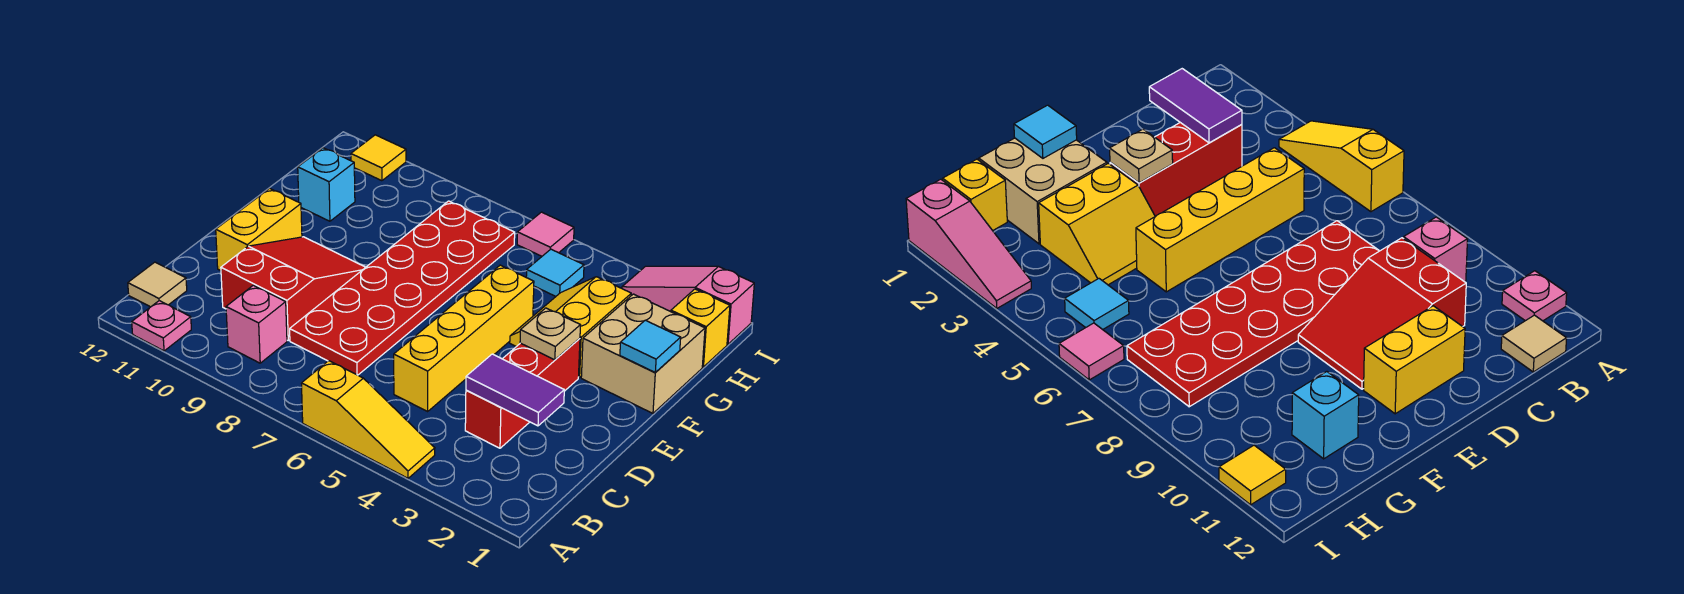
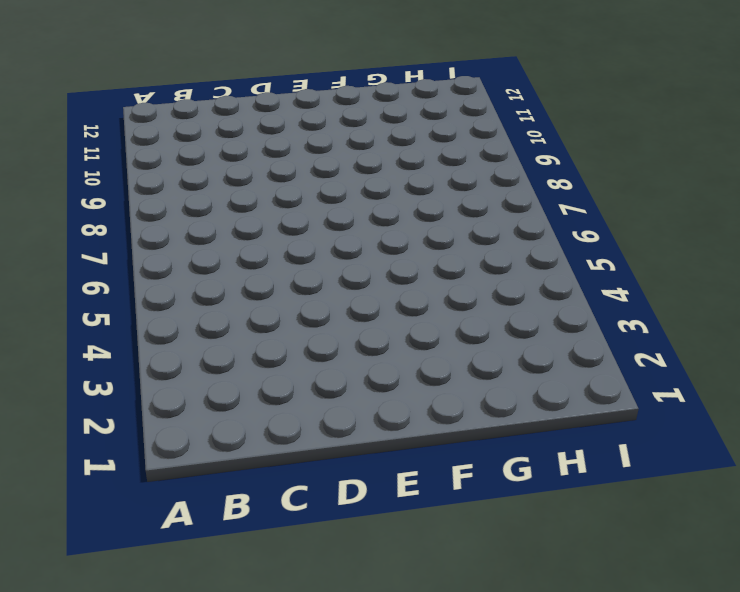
none -> yellow slope A4:A6 level 1 top 6
none -> pink plate A11 level 1
none -> pink brick B9 level 1

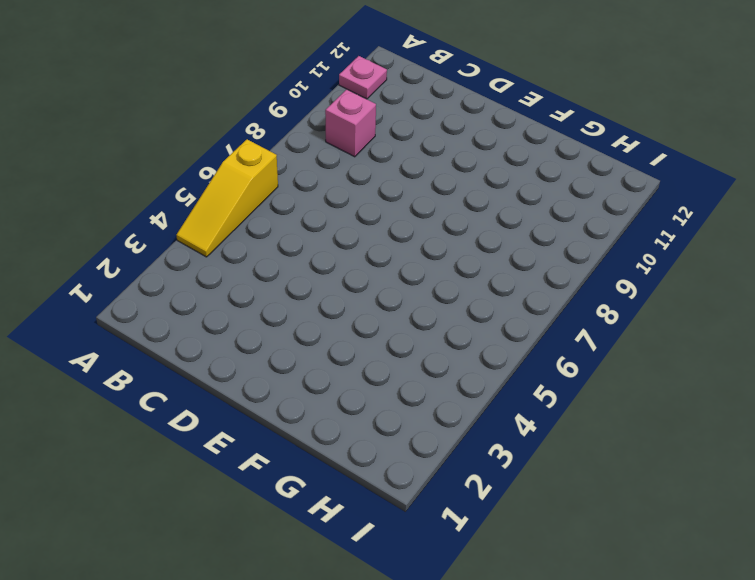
none -> tan tile B12 level 1
none -> red brick C3:E3 level 1
none -> yellow brick C5:F5 level 1

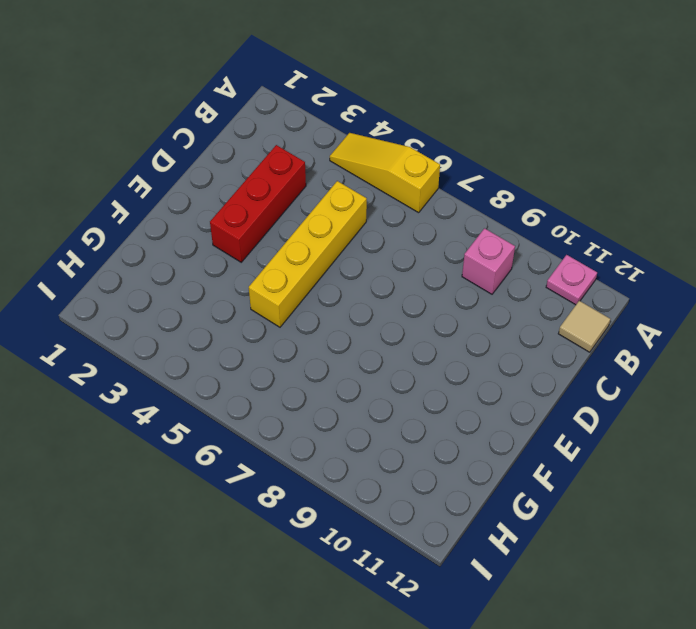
none -> red plate C7:H8 level 1
none -> red slope C9:E10 level 1 top C
none -> yellow brick D11:E11 level 1

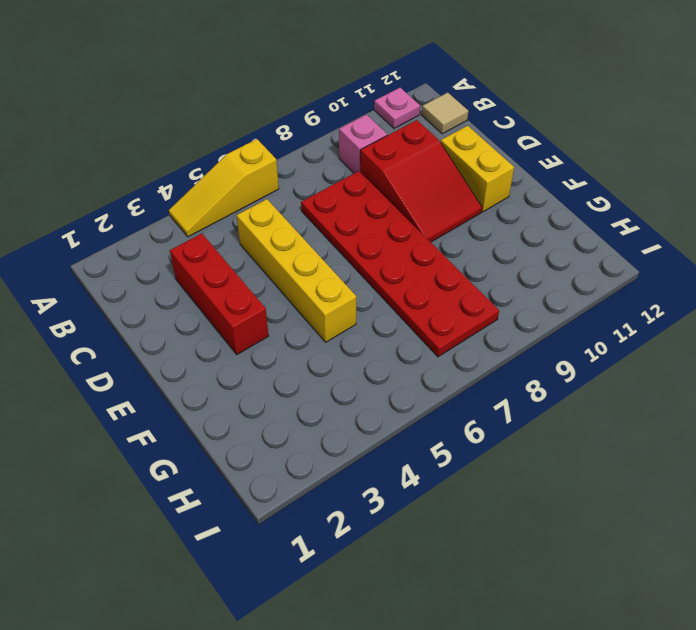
none -> tan brick F1:G2 level 1
none -> yellow slope F3:G4 level 1 top 3
none -> cyan brick G11 level 1

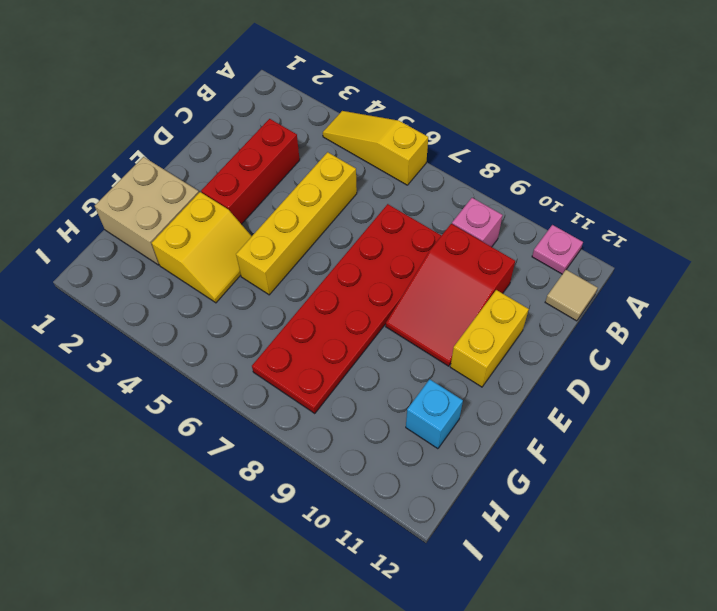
none -> yellow brick H1 level 1
none -> cyan tile H5 level 1
none -> pink slope I1:I3 level 1 top 1

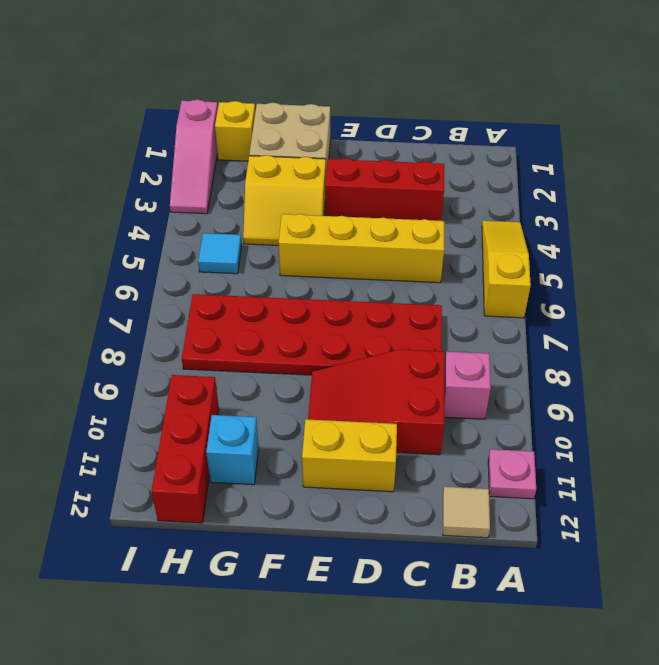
red brick H10:H12 level 1 -> none
none -> pink tile I6 level 1
none -> yellow tile I11 level 1
none -> purple tile C2:C3 level 2

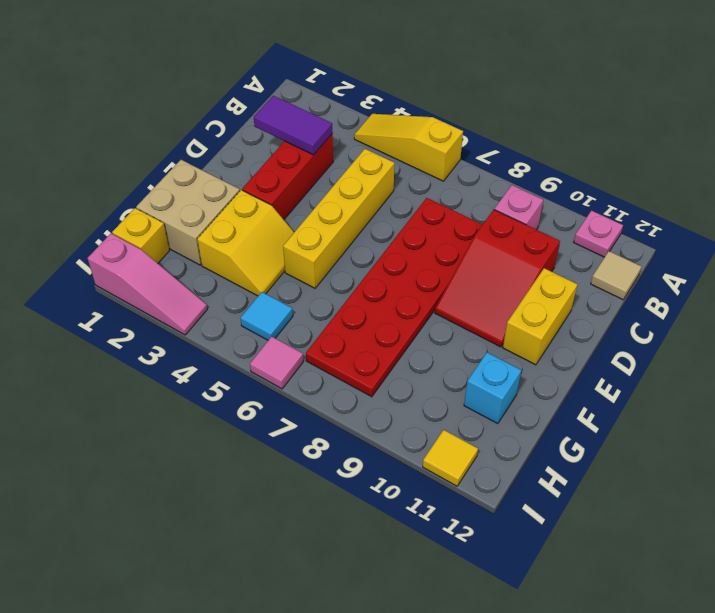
none -> tan plate E3 level 2
none -> cyan tile F1 level 2

